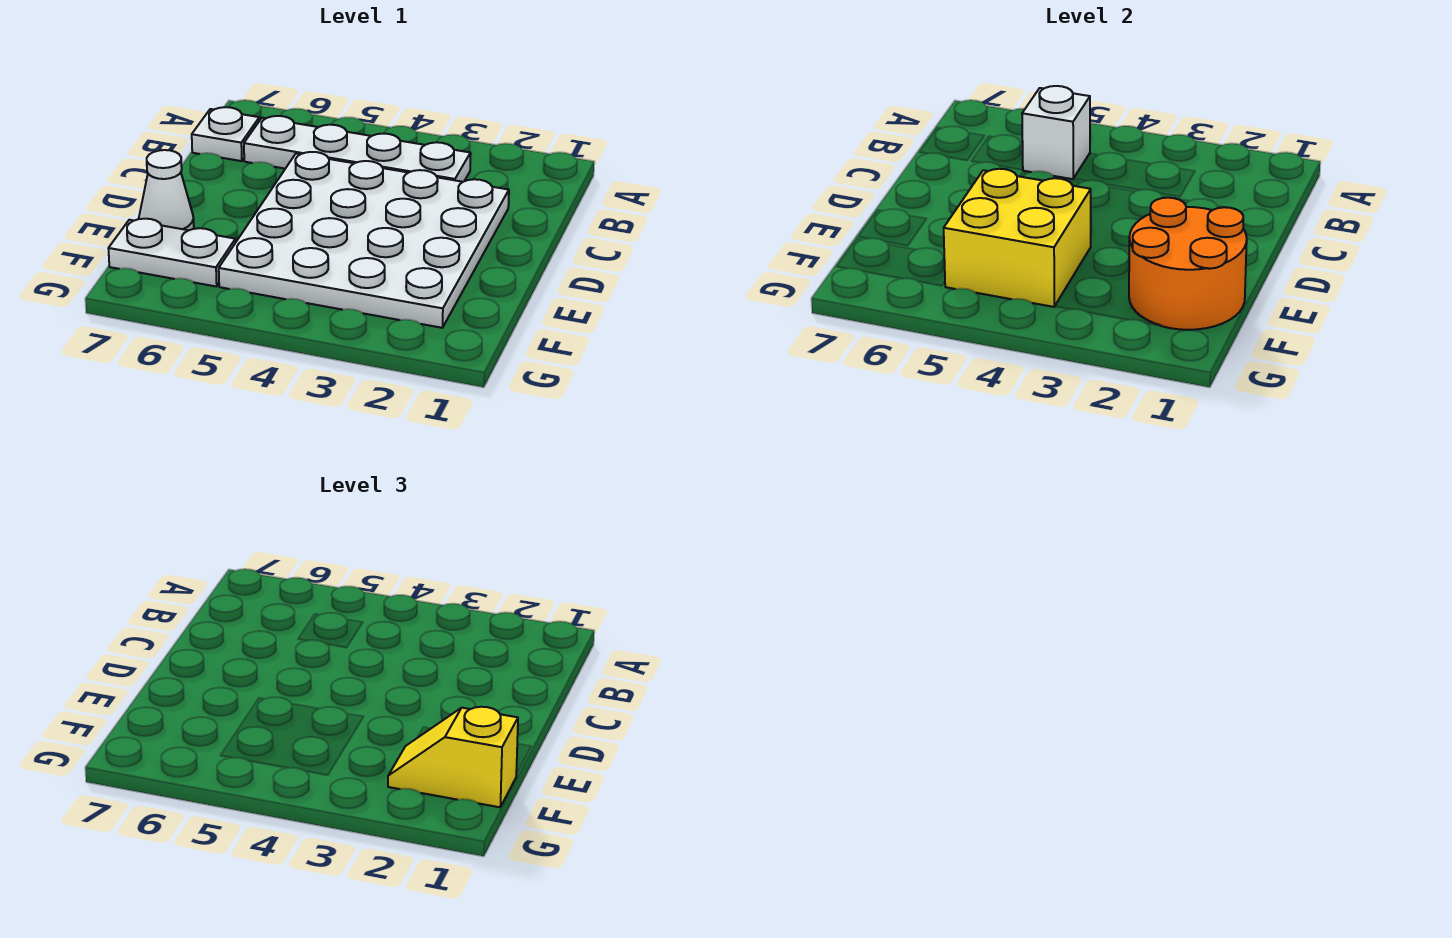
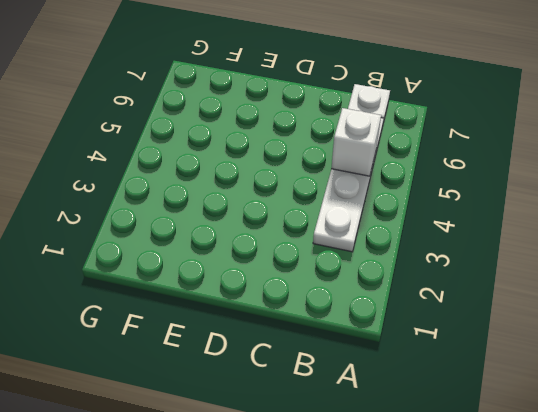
none -> white plate C2:F5 level 1
none -> white cone E7 level 1

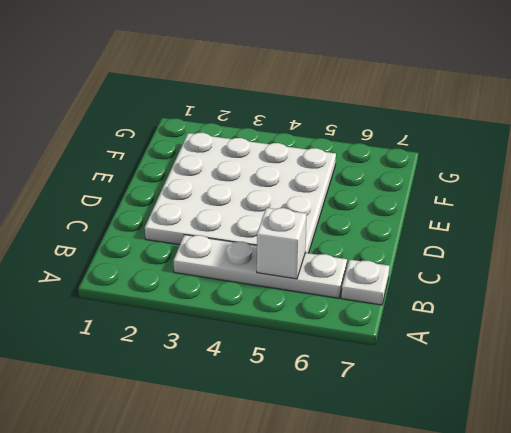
none -> white cone E7 level 1
none -> white plate F6:F7 level 1

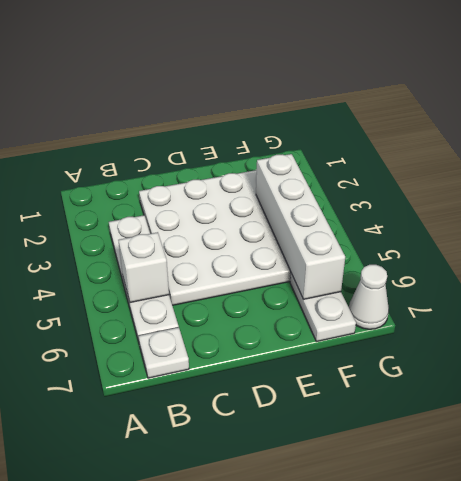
white brick F3:F6 level 2 -> yellow brick E4:F5 level 2
white cone G7 level 1 -> white cone E7 level 1
none -> orange round brick E1:F2 level 2
none -> yellow slope F1:F2 level 3 top 1

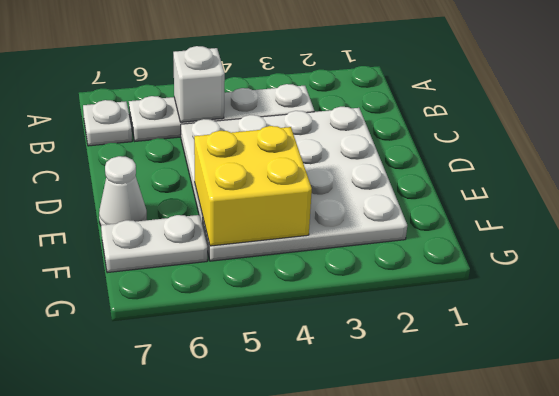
none -> orange round brick E1:F2 level 2
none -> yellow slope F1:F2 level 3 top 1

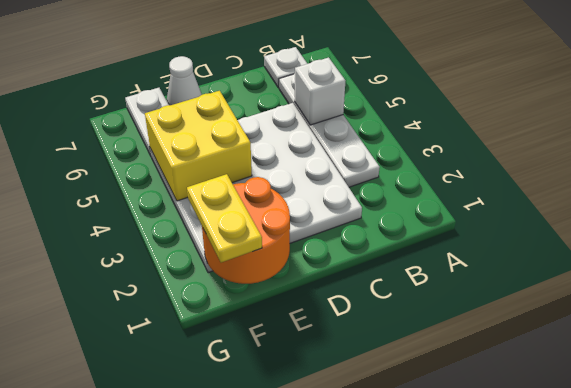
yellow plate F1:F2 level 3 -> yellow slope F1:F2 level 3 top 1

